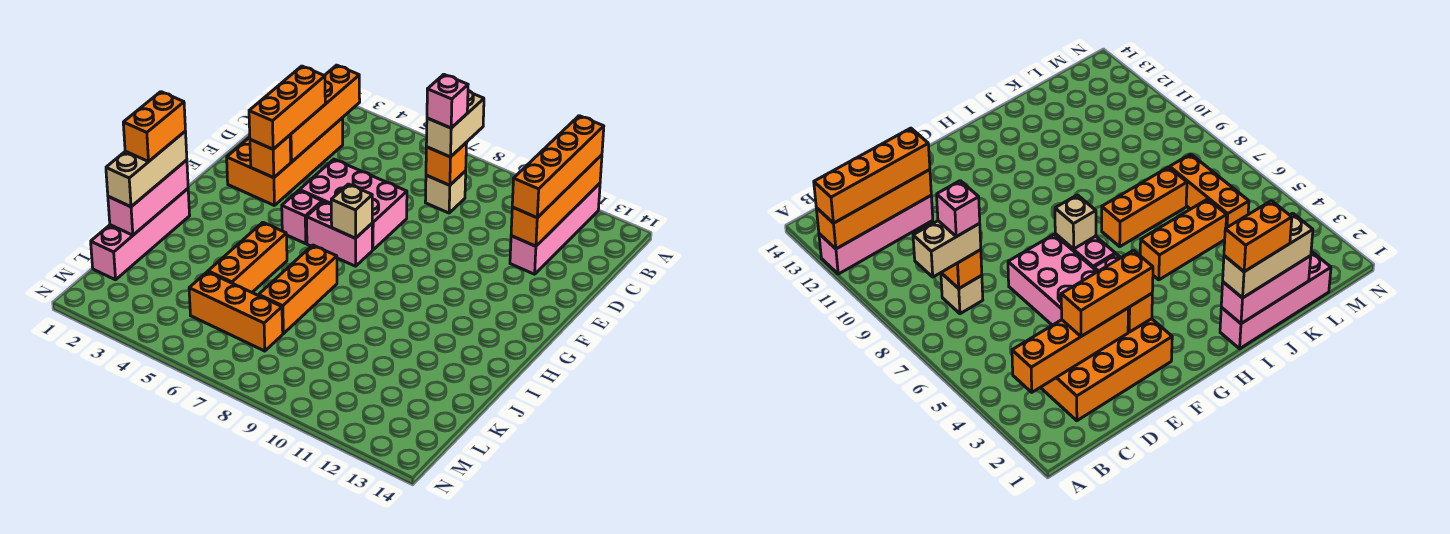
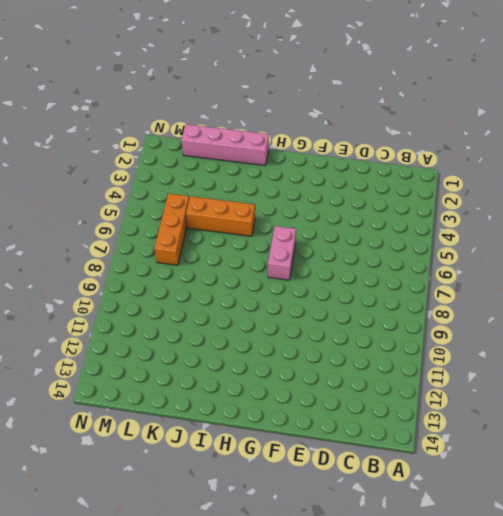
none -> pink brick A12:D12 level 1
none -> orange brick C2:F3 level 1
none -> tan brick C8 level 1

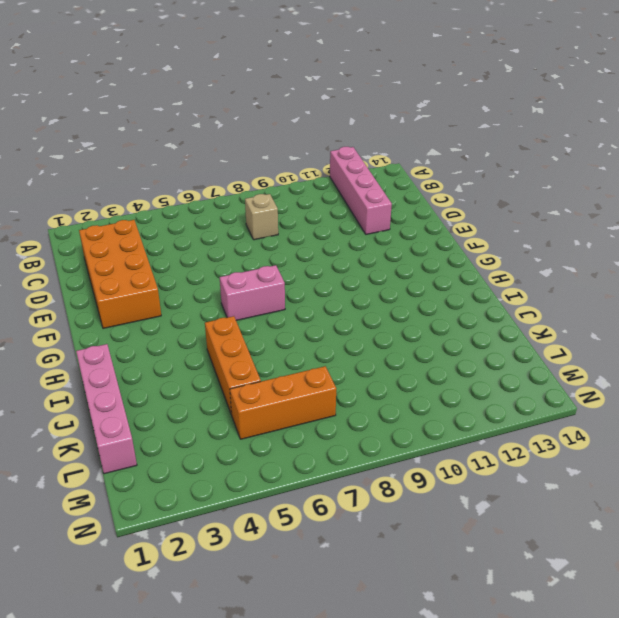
none -> pink brick E5:F7 level 1
none -> pink brick G5 level 1
none -> orange brick I7:K7 level 1

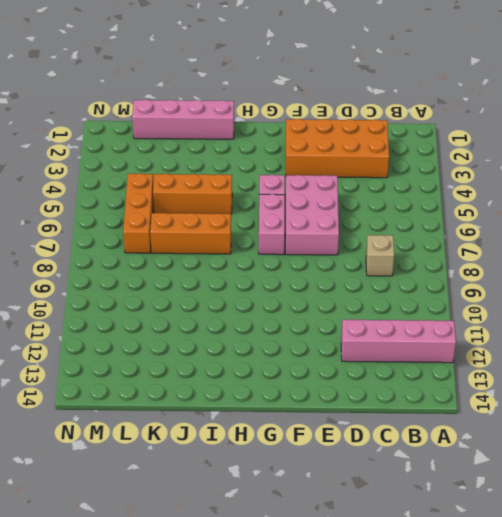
none -> orange brick A12:D12 level 2
none -> orange brick B3:E3 level 2
none -> orange brick C8 level 2

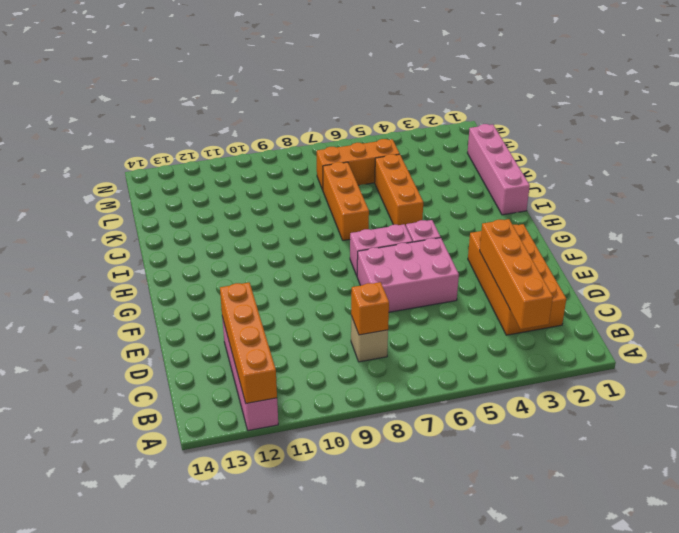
none -> orange brick F3 level 2
none -> tan brick G7 level 2
none -> pink brick I1:K1 level 2

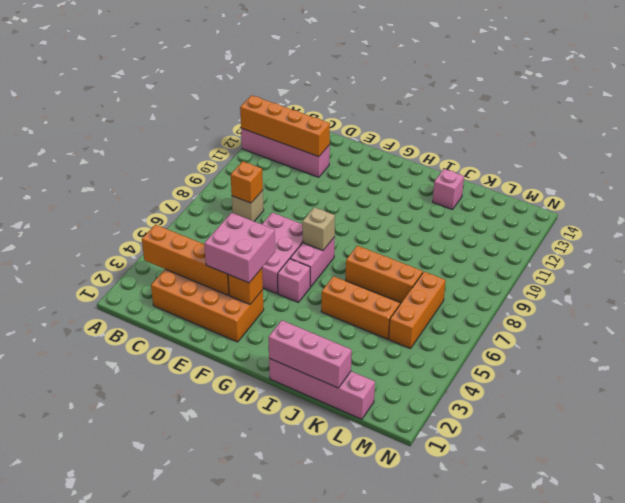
pink brick E3:F4 level 3 -> orange brick D3:F3 level 3
pink brick J13 level 1 -> pink brick C8 level 4
none -> orange brick A12:D12 level 3
none -> tan brick B8:C8 level 3
none -> tan brick I1:K1 level 3

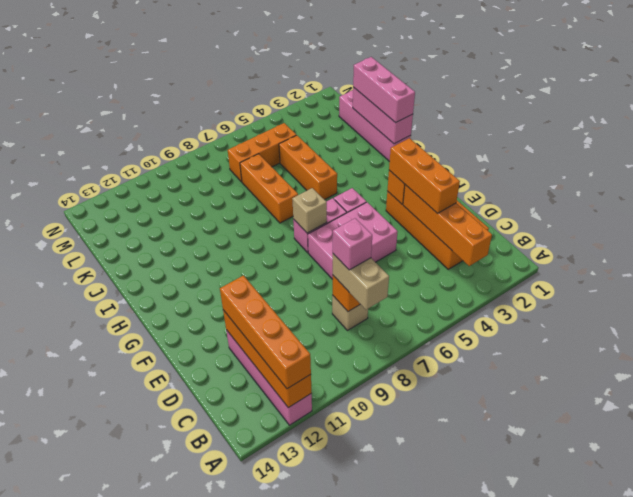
pink brick I1:K1 level 3 -> tan brick I1:K1 level 3
none -> orange brick I1:J1 level 4

